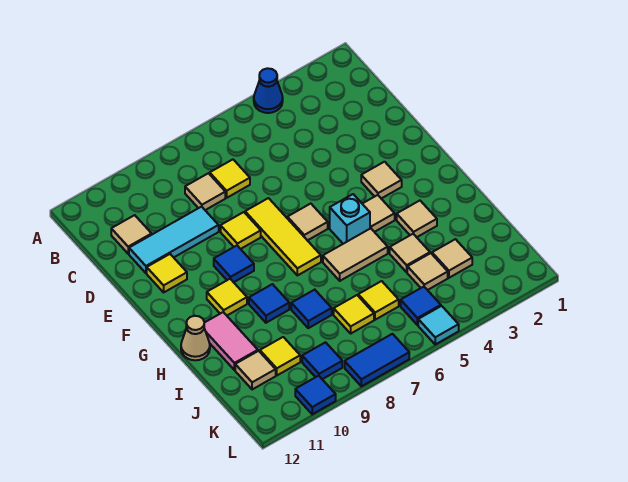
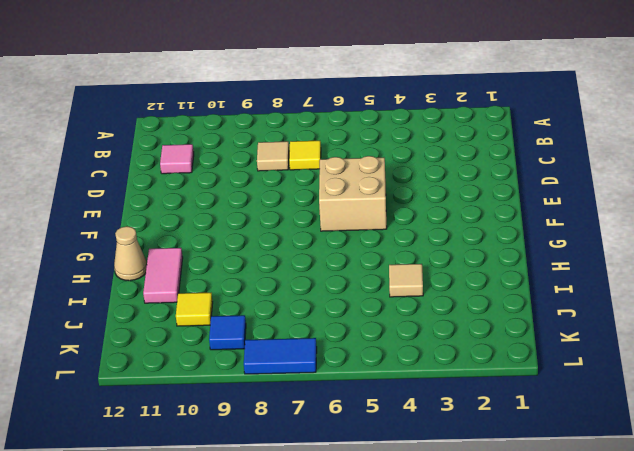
pink tile C11 level 1 -> tan tile C11 level 1
tan brick E5:F6 level 1 -> tan tile F6 level 1
none -> blue cone A4 level 1
none -> cyan tile D9:D11 level 1
none -> yellow tile E7:G7 level 1
none -> yellow tile E8 level 1

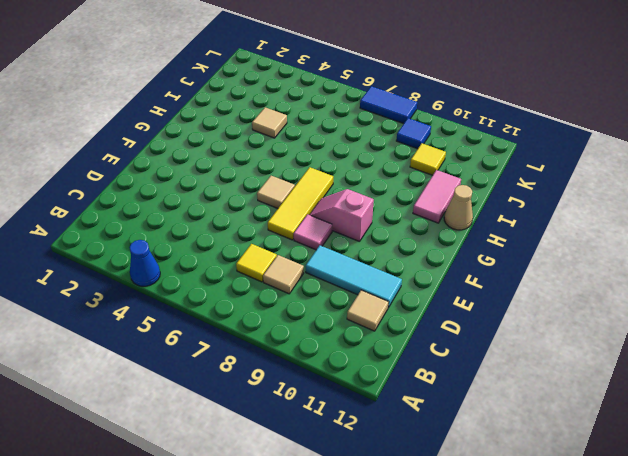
pink tile E8 level 1 -> yellow tile E8 level 1
pink slope F8:F9 level 1 top 9 -> blue tile F9 level 1
none -> yellow tile E11 level 1
none -> tan tile F3 level 1
none -> tan tile G4 level 1
none -> cyan brick G5 level 1

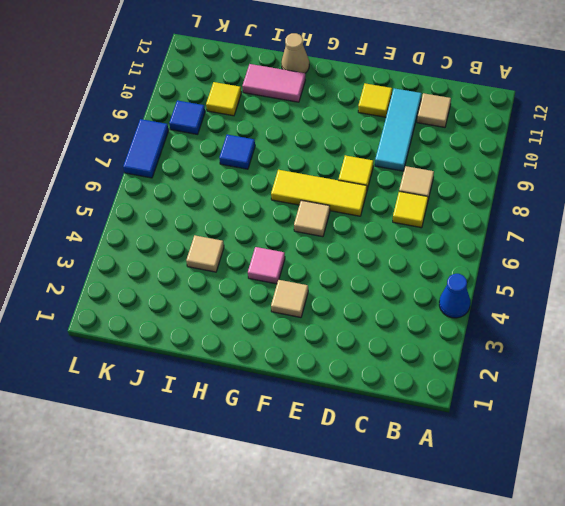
pink tile G4 level 1 -> tan tile G4 level 1
none -> blue tile F9 level 1
none -> cyan brick G5 level 1
none -> yellow tile G10 level 1
none -> tan tile H3 level 1

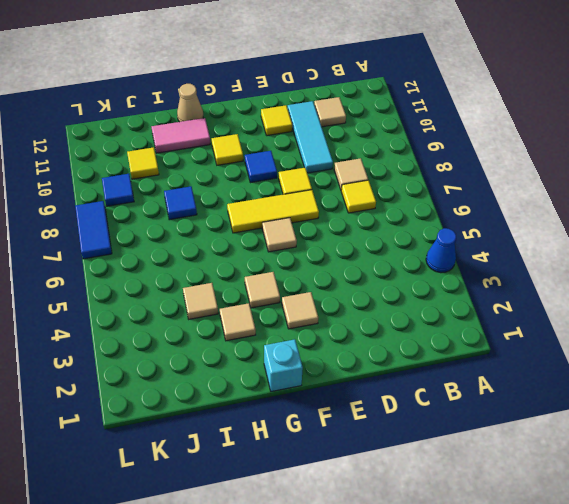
cyan brick G1 level 1 -> cyan brick G5 level 1
none -> tan tile H5:H6 level 1
none -> blue tile H9 level 1
none -> tan tile J3 level 1
none -> tan tile J4 level 1

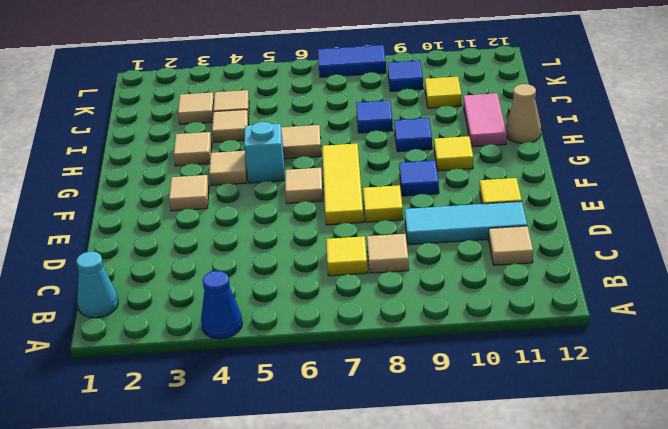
cyan cone B1 level 1 -> none
none -> yellow tile J6 level 1
none -> yellow tile J7 level 1
none -> tan tile J11 level 1
none -> blue tile K5 level 1

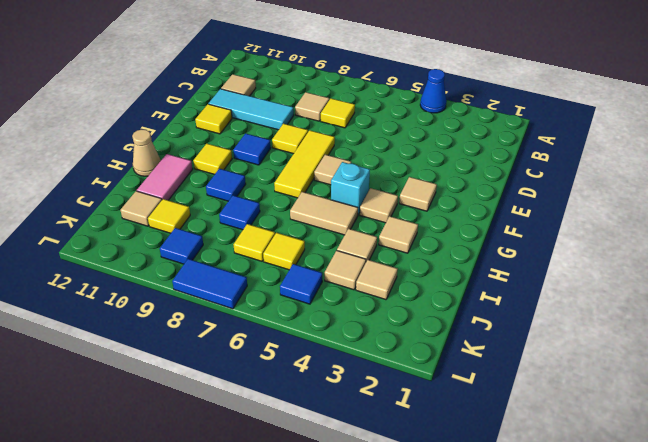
none -> cyan tile L5 level 1
none -> blue tile L10 level 1

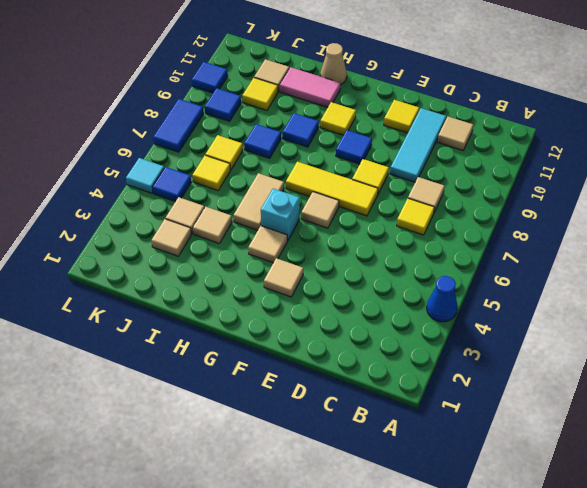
none -> tan tile H3 level 1

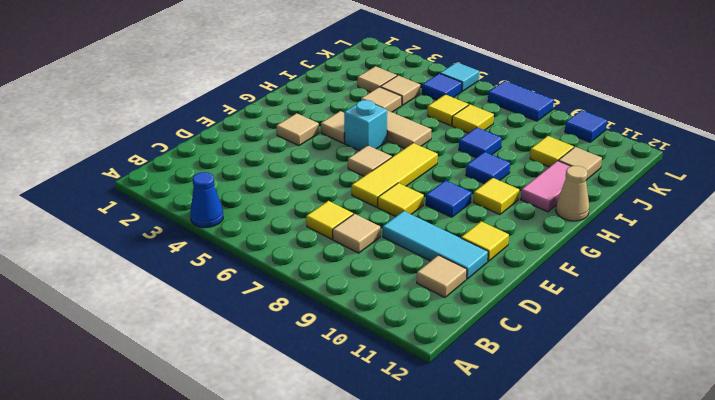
none -> tan tile H3 level 1
none -> blue tile K9 level 1

